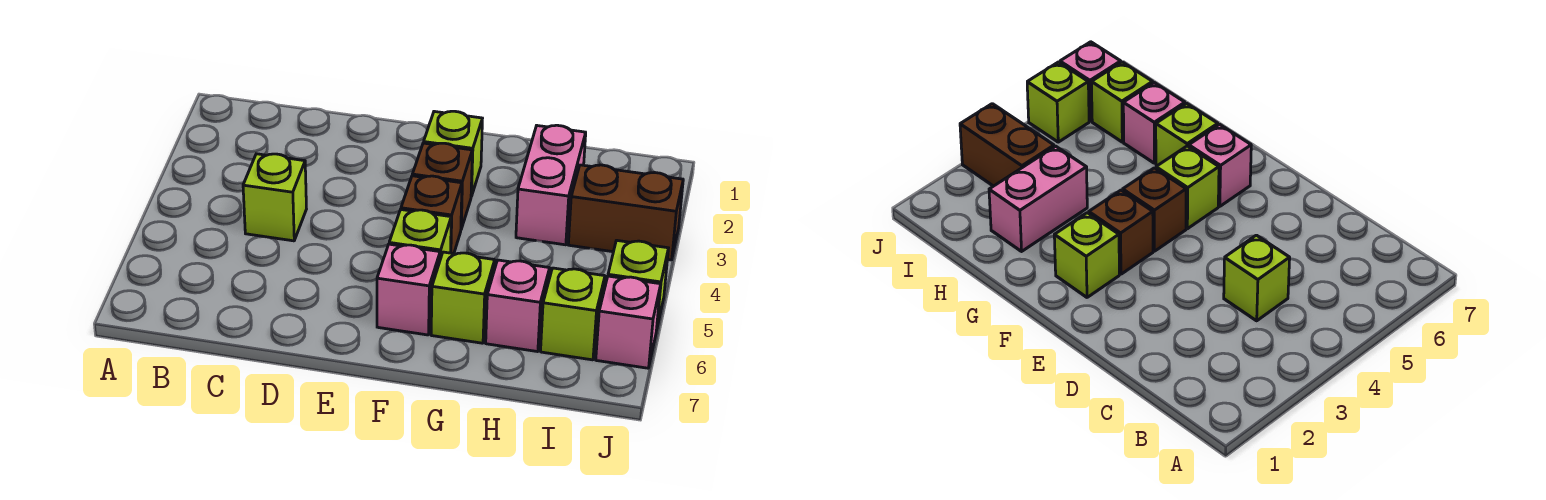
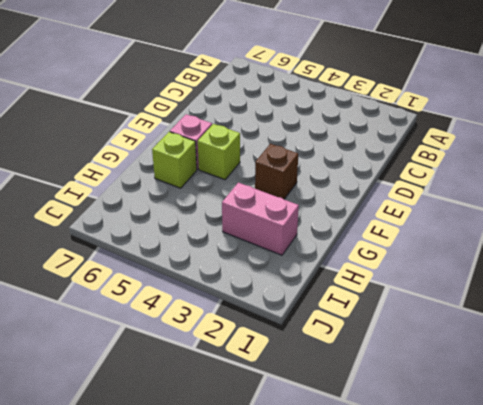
none -> lime brick C4 level 1
none -> lime brick F2 level 1
none -> brown brick F4 level 1

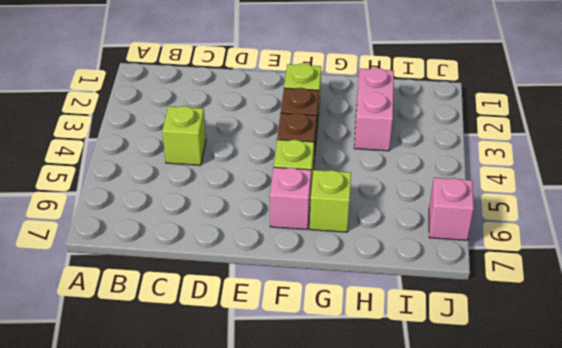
none -> pink brick H6 level 1
none -> brown brick I3:J3 level 1
none -> lime brick I6 level 1

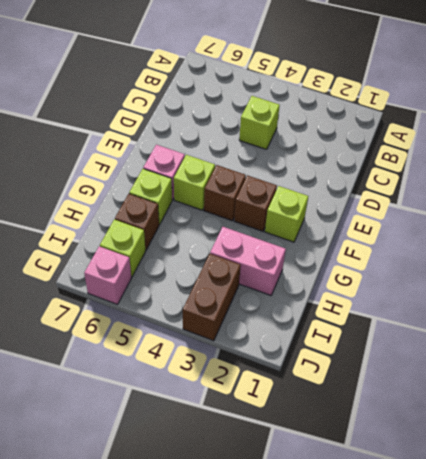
brown brick H6 level 1 -> pink brick H6 level 1
none -> lime brick J5 level 1

